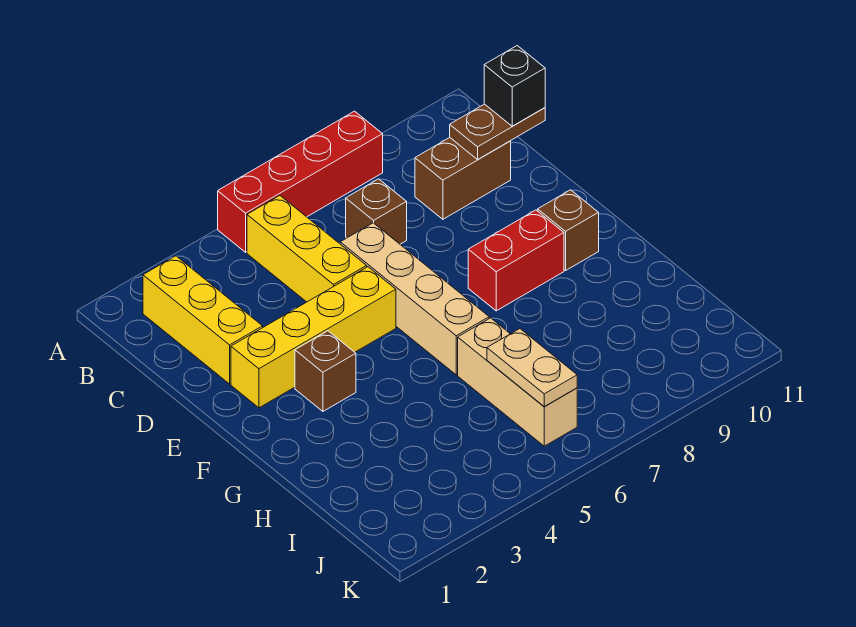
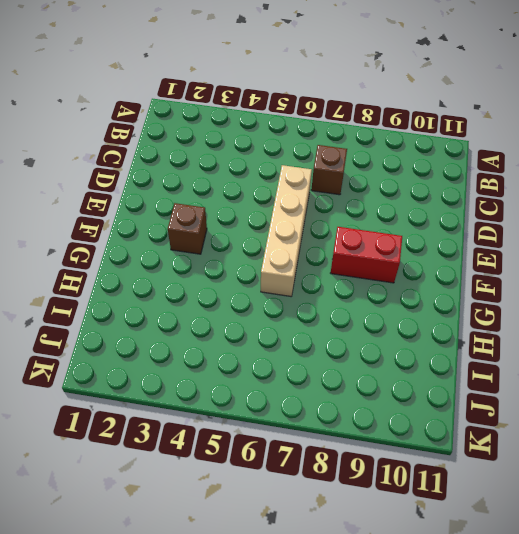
none -> red brick A5:A8 level 1
none -> yellow brick B2:D2 level 1
none -> yellow brick B5:D5 level 1

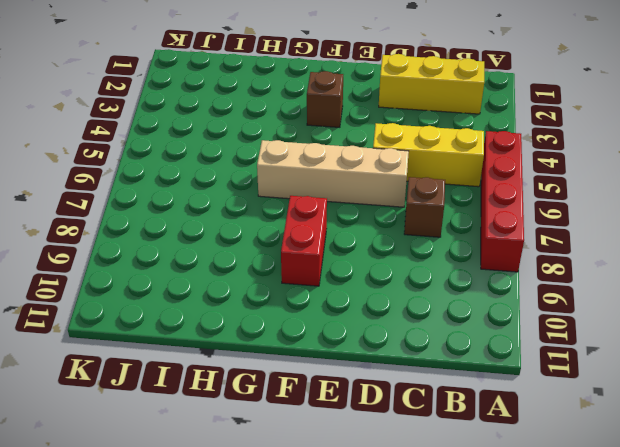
none -> brown brick C9:C10 level 1
none -> yellow brick E2:E5 level 1
none -> brown brick F10 level 1

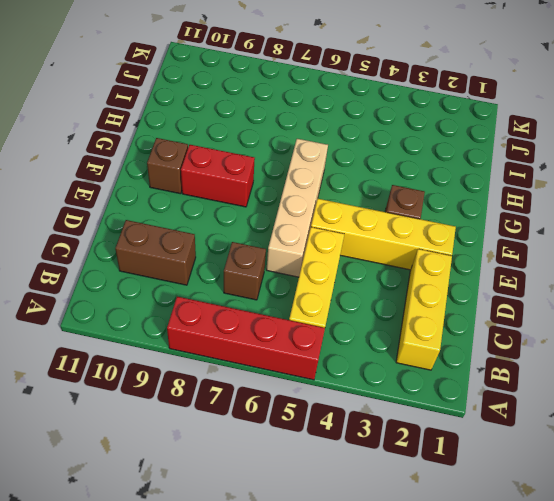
none -> tan brick H6:J6 level 1
none -> brown plate C10:C11 level 2
none -> tan plate I6:J6 level 2

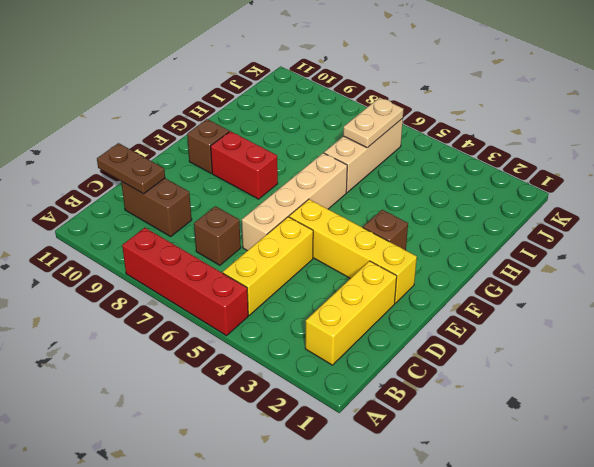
none -> black brick C11 level 3

